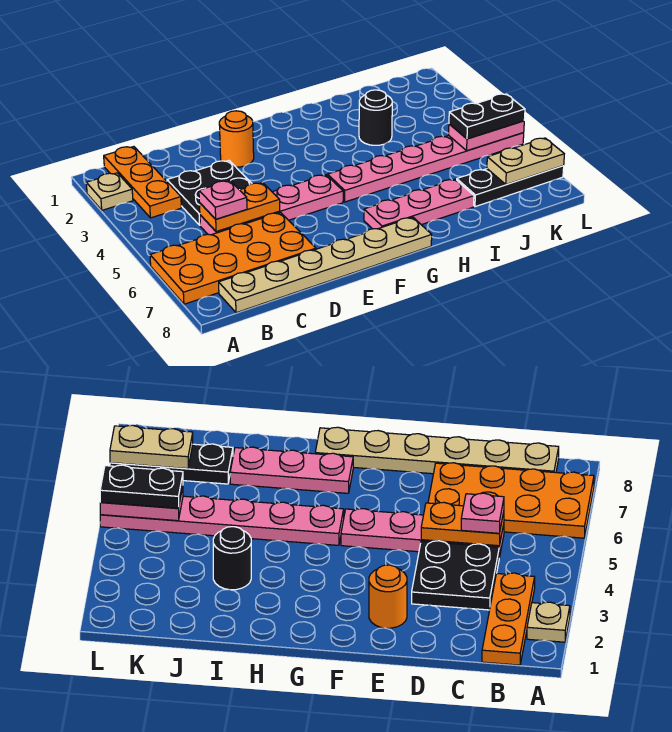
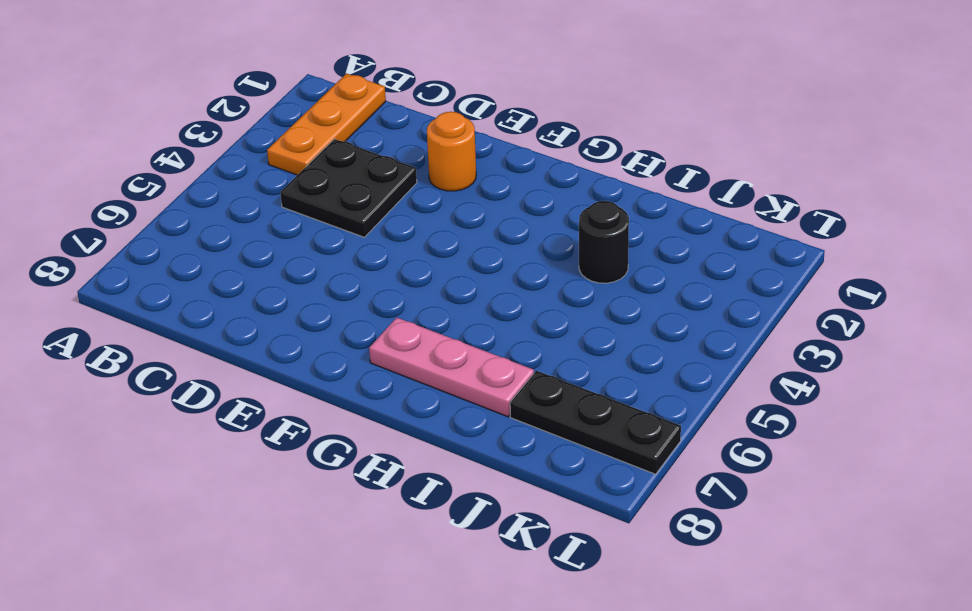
none -> tan plate A2 level 1
none -> orange plate A6:D7 level 1
none -> tan plate B8:G8 level 1

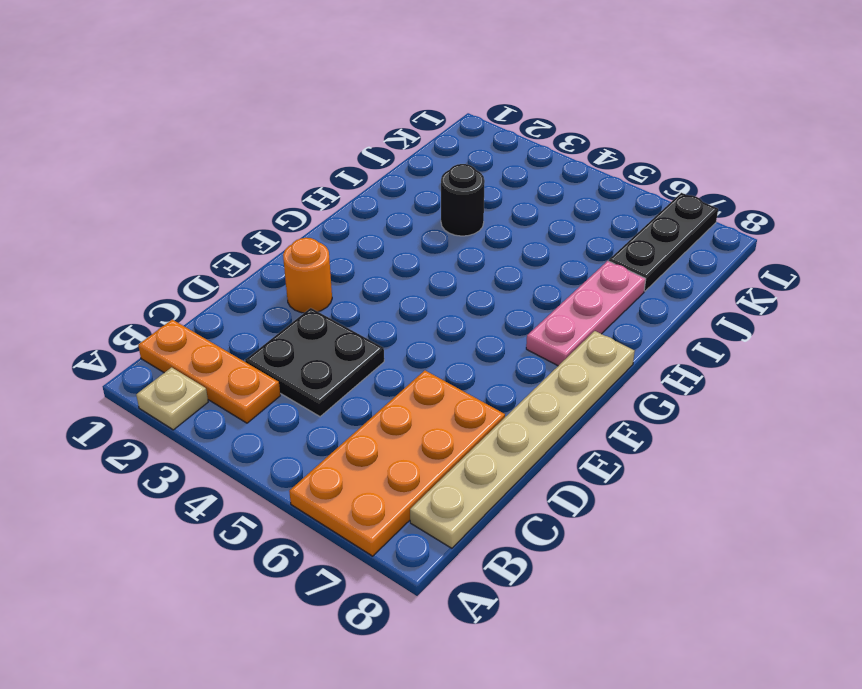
none -> pink plate C5:F5 level 1
none -> pink plate G5:L5 level 1
none -> orange plate C5:D5 level 2

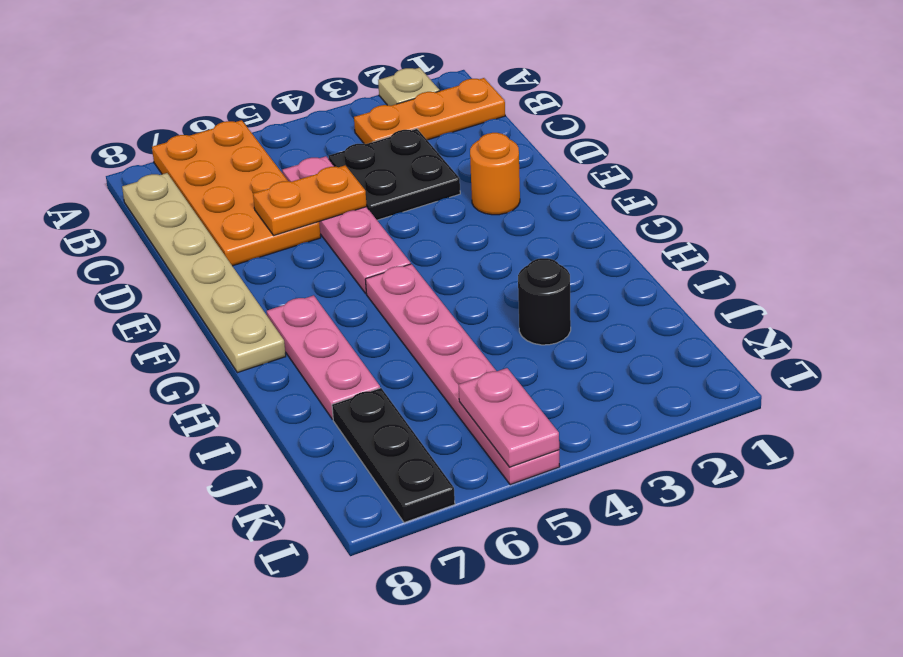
orange plate D5:D6 level 2 -> orange plate C5:D5 level 2
none -> tan plate K7:L7 level 2
none -> pink plate C5 level 3
none -> black plate K5:L5 level 3

